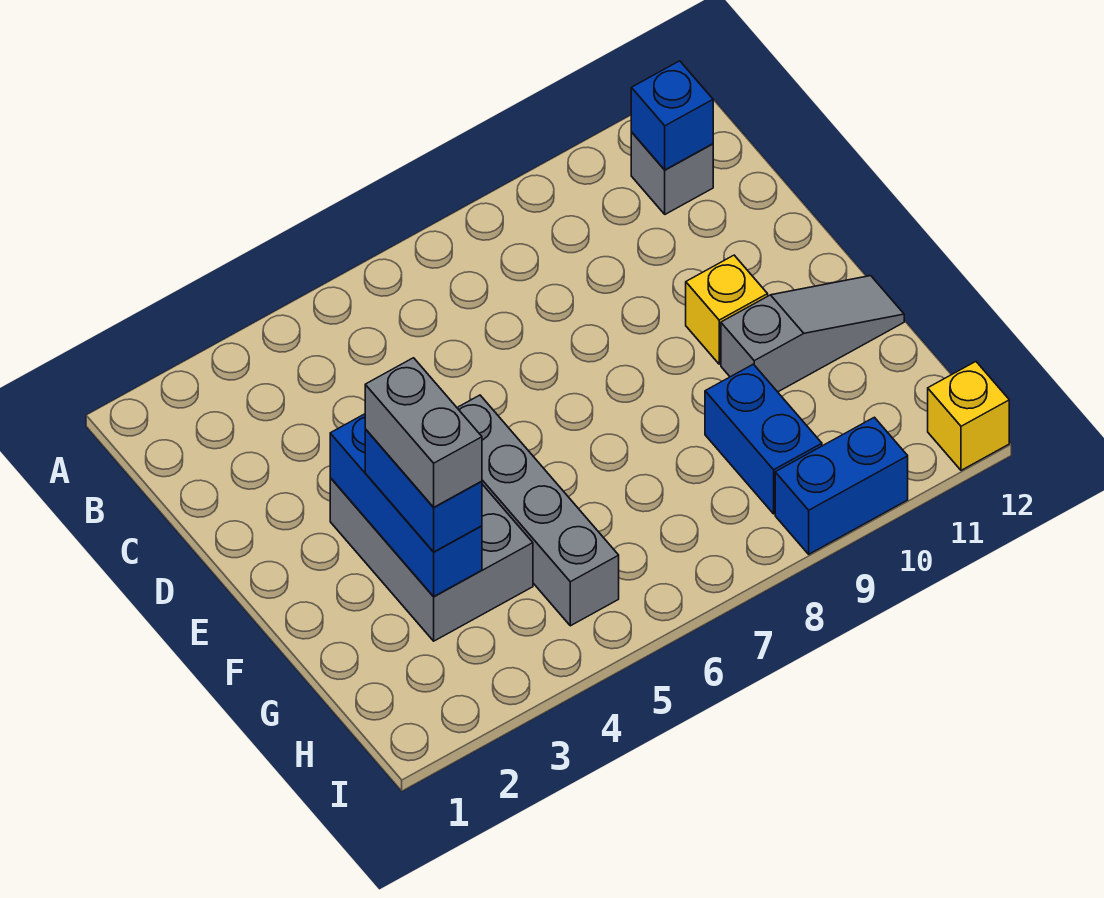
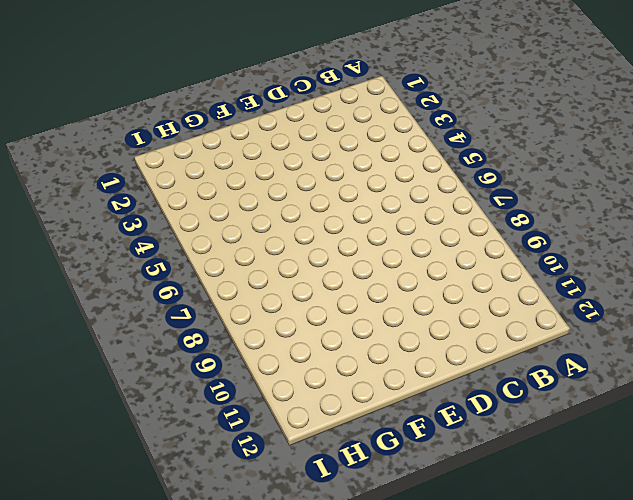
none -> grey brick B11 level 1
none -> grey brick E3:G4 level 1
none -> grey brick E5:H5 level 1

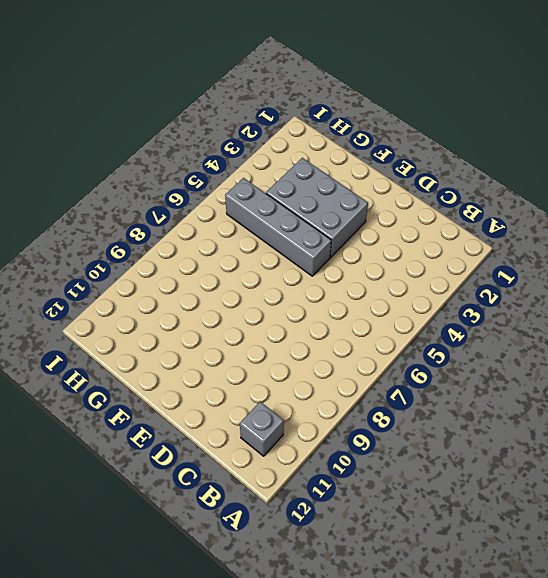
none -> yellow brick E10 level 1
none -> grey slope F10:F12 level 1 top 10
none -> blue brick G9:H9 level 1

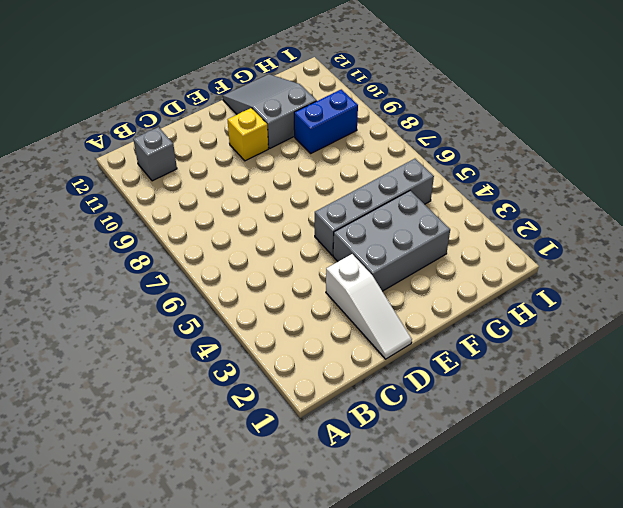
white slope D1:D3 level 1 top 3 -> none
grey slope F10:G12 level 1 top 10 -> grey slope F10:F12 level 1 top 10
none -> blue brick I9:I10 level 1
none -> yellow brick I12 level 1
none -> blue brick B11 level 2

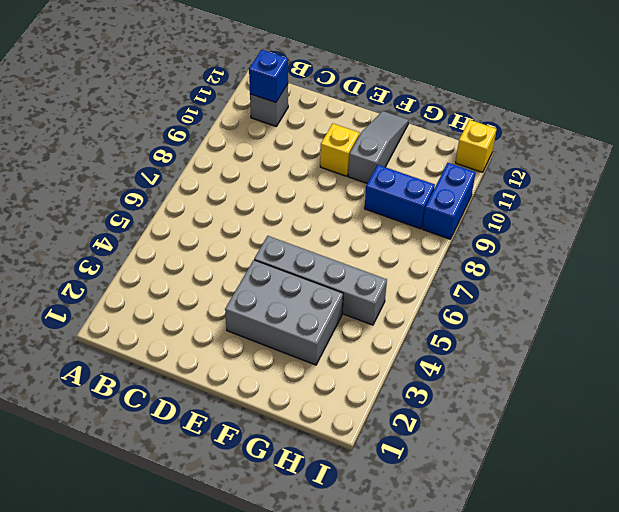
none -> blue brick E3:G3 level 2
none -> blue brick F3:G3 level 3
none -> grey brick F3:G3 level 4

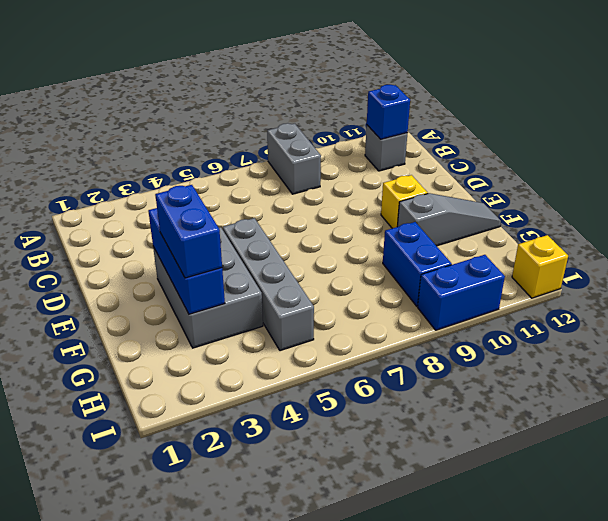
grey brick A8:B8 level 1 -> grey brick F3:G3 level 4

